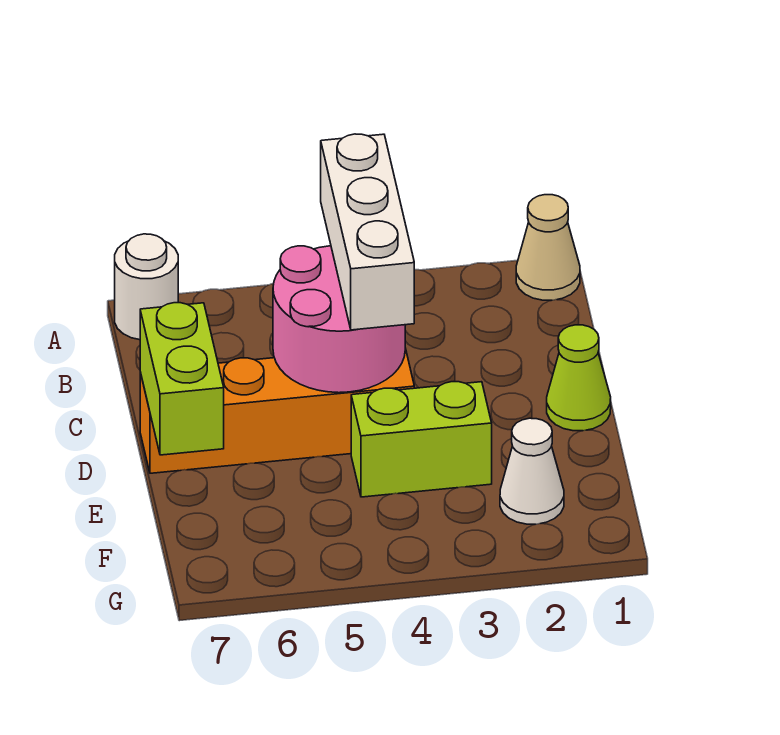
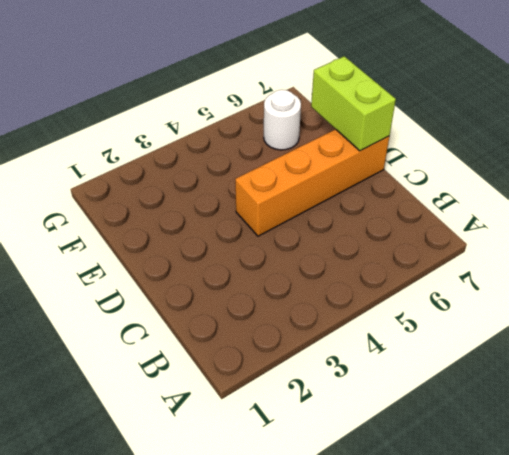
white round brick F6 level 1 -> white round brick A7 level 1
none -> tan cone A1 level 1
none -> lime cone D1 level 1

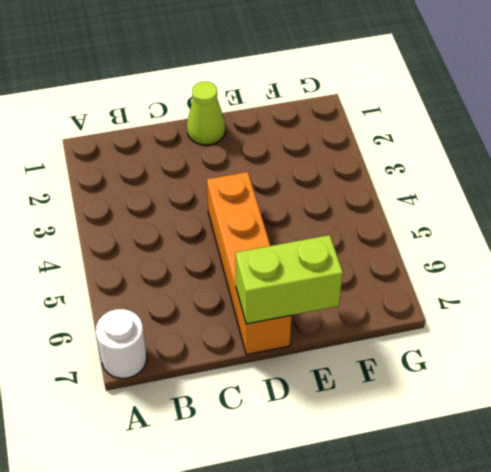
none -> tan cone A1 level 1
none -> lime brick E3:E4 level 1

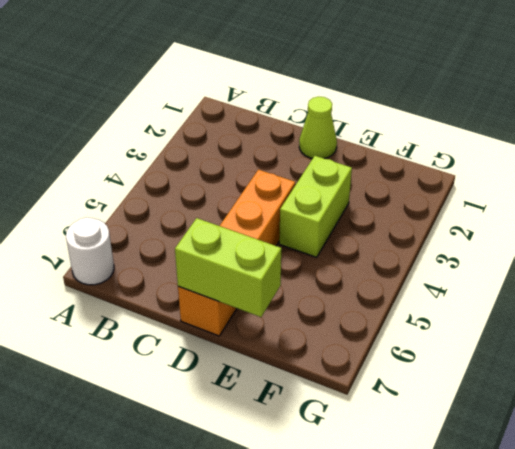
none -> tan cone A1 level 1
none -> white cone F2 level 1

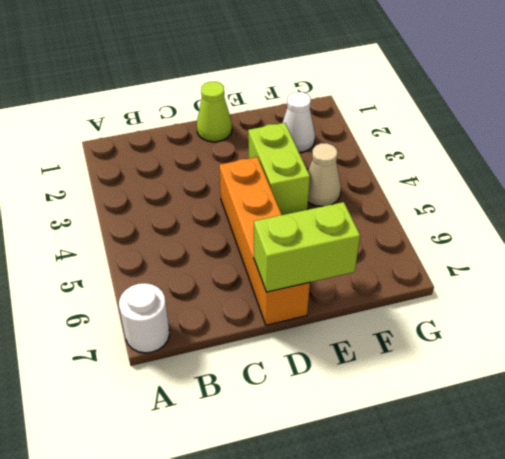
tan cone F4 level 1 -> tan cone A1 level 1
none -> pink round brick C4:D5 level 2
none -> white brick B4:D4 level 3

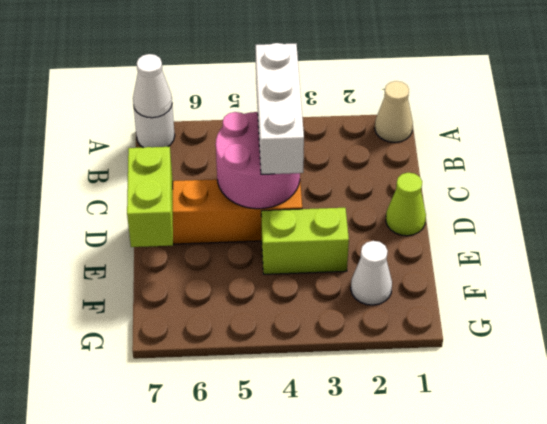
white cone A7 level 2 -> none

